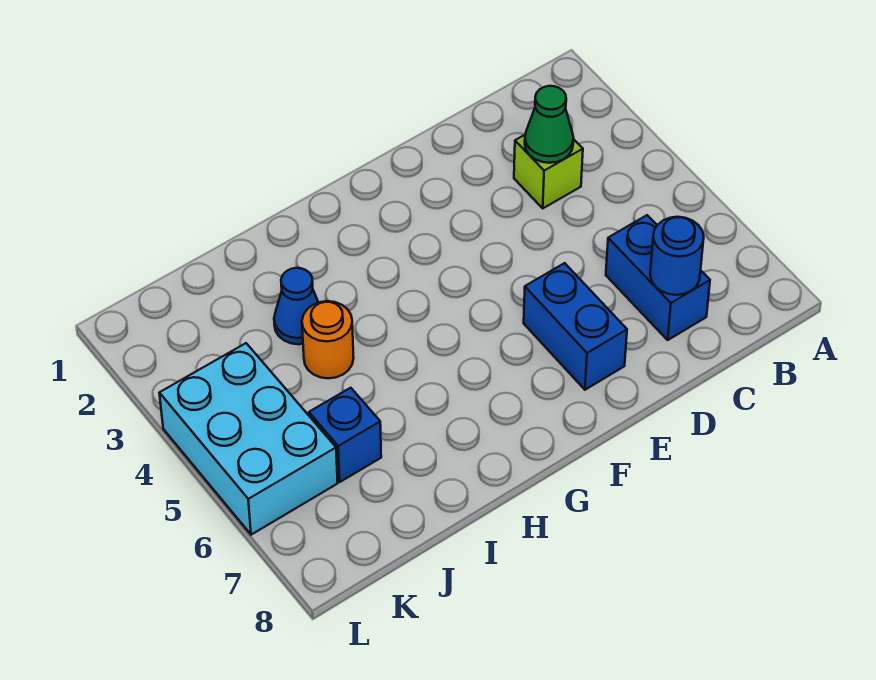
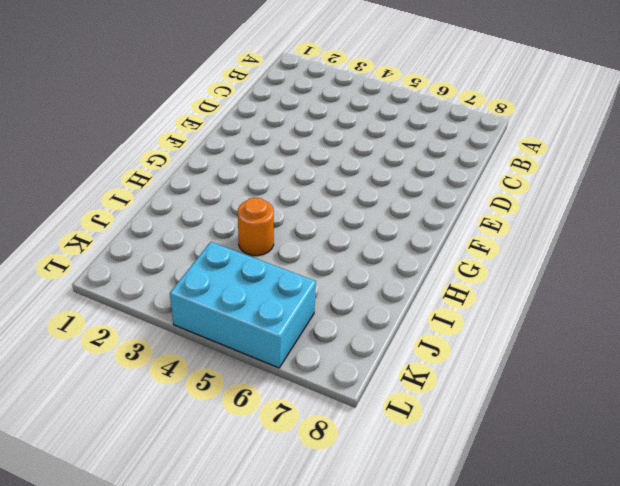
none -> lime brick C3 level 1
none -> blue brick C6:C7 level 1

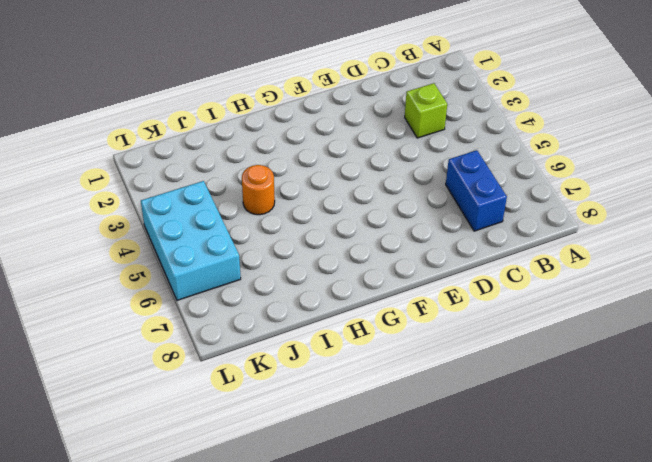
none -> blue brick E6:E7 level 1
none -> blue cone I3 level 1

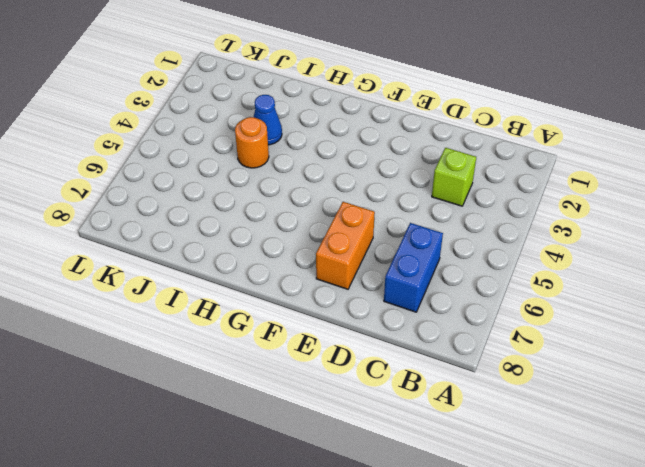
orange brick E6:E7 level 1 -> blue brick E6:E7 level 1
none -> blue brick J6 level 1
none -> cyan brick K4:L6 level 1

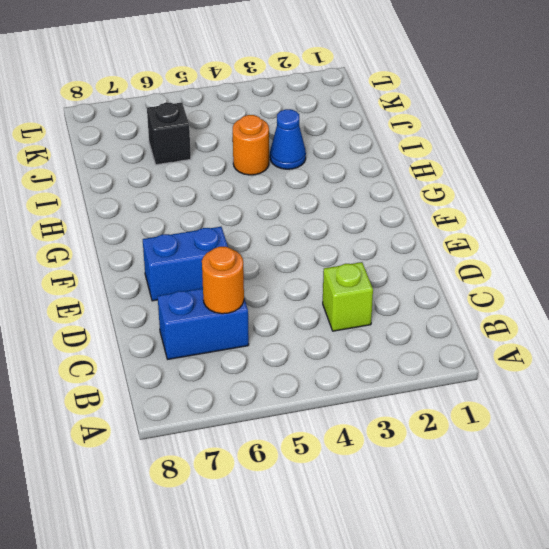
orange round brick C6 level 2 -> none
black brick J6 level 1 -> blue brick J6 level 1
none -> cyan brick K4:L6 level 1
none -> green cone C3 level 2

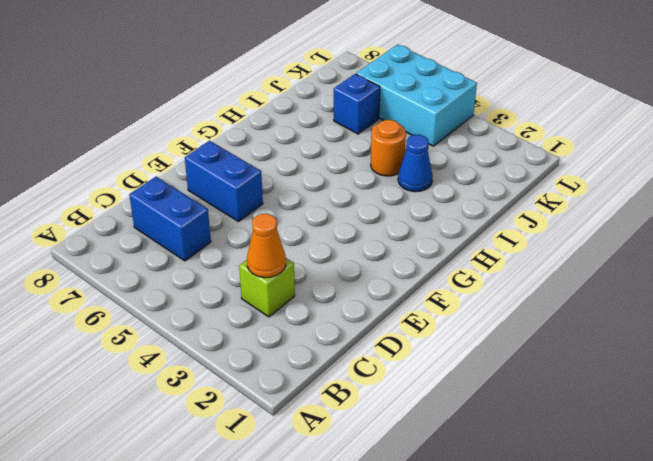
orange cone C3 level 2 -> green cone C3 level 2
none -> blue round brick C7 level 2

